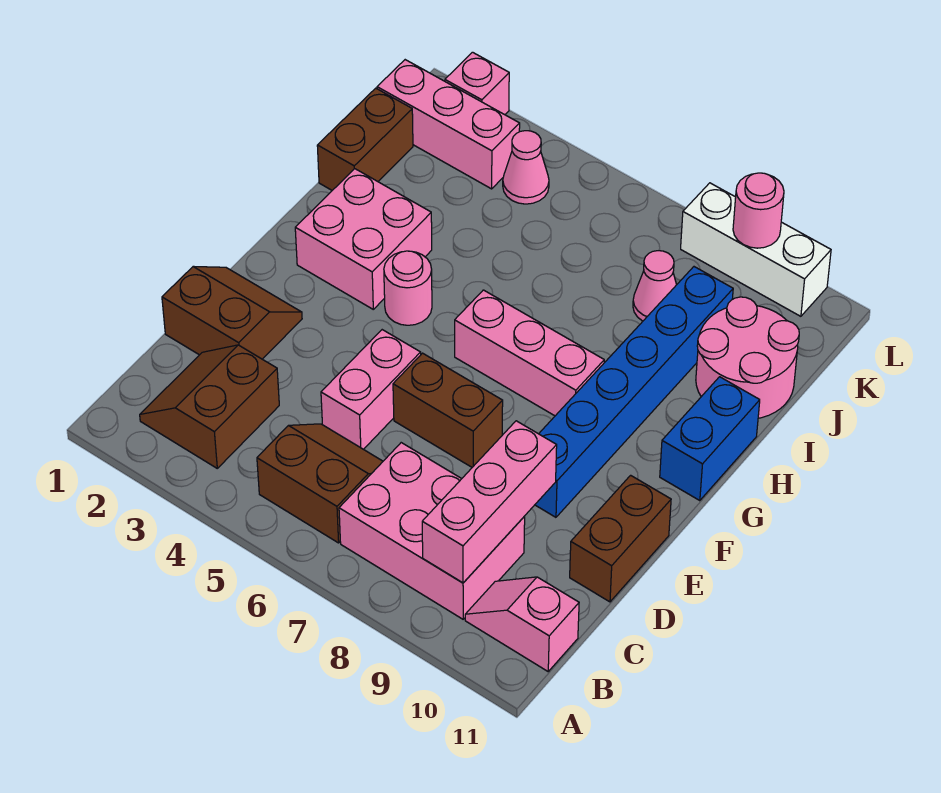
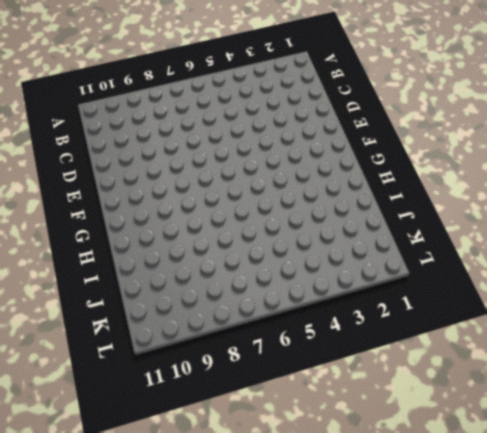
none -> brown slope B2:C3 level 1 top 3
none -> brown slope B5:C6 level 1 top B
none -> pink brick B7:C9 level 1

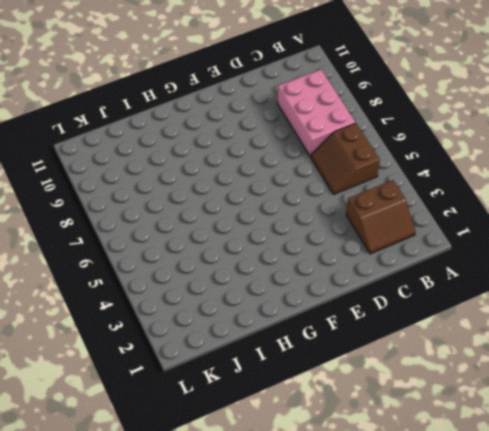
none -> pink slope B10:B11 level 1 top 11
none -> brown slope D1:E2 level 1 top D
none -> pink brick D5:E5 level 1

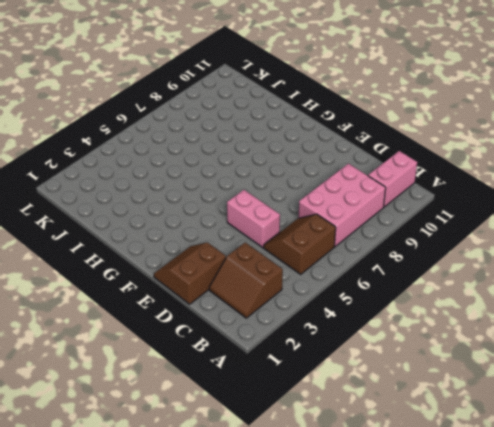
pink brick B10:B11 level 1 -> pink slope B10:B11 level 1 top 11
none -> brown brick D11:E11 level 1
none -> brown brick E6:E7 level 1
none -> blue brick E9:J9 level 1

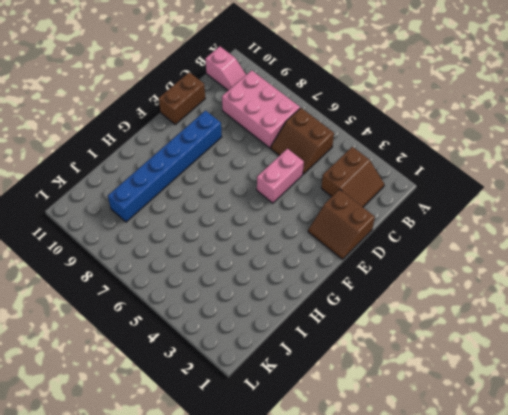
none -> brown brick E6:E7 level 1
none -> pink brick G2:H3 level 1
none -> pink round brick G4 level 1

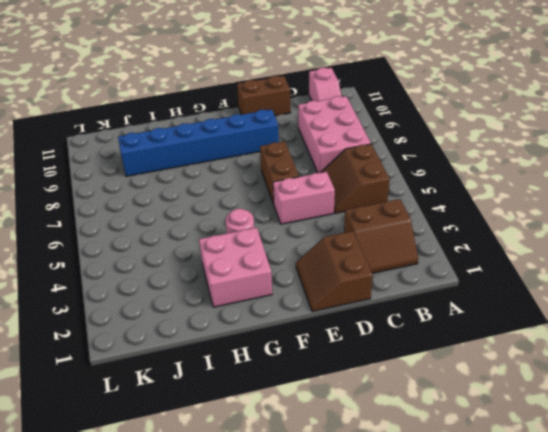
none -> pink brick G6:G8 level 1
none -> blue brick G11:H11 level 1
none -> brown brick I1:J1 level 1

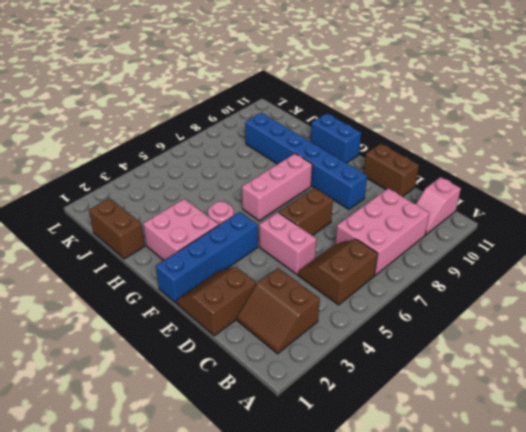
blue brick F1:F4 level 1 -> none
none -> pink round brick I10:J11 level 1
none -> pink cone J8 level 1
none -> pink brick K1:K3 level 1

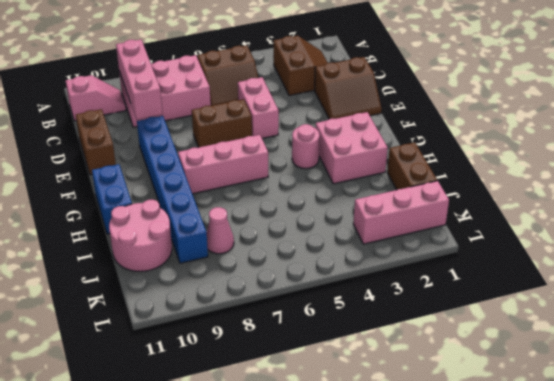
none -> pink cone K4 level 1
none -> pink brick L2 level 1
none -> white brick L8:L10 level 1

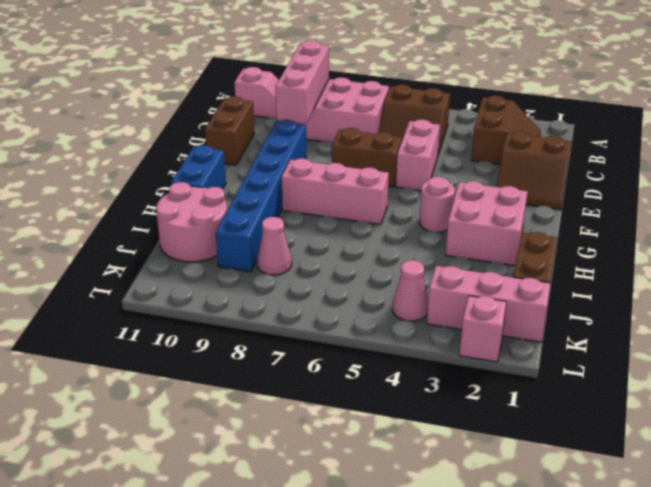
none -> white brick L8:L10 level 1
none -> pink round brick L9 level 2

